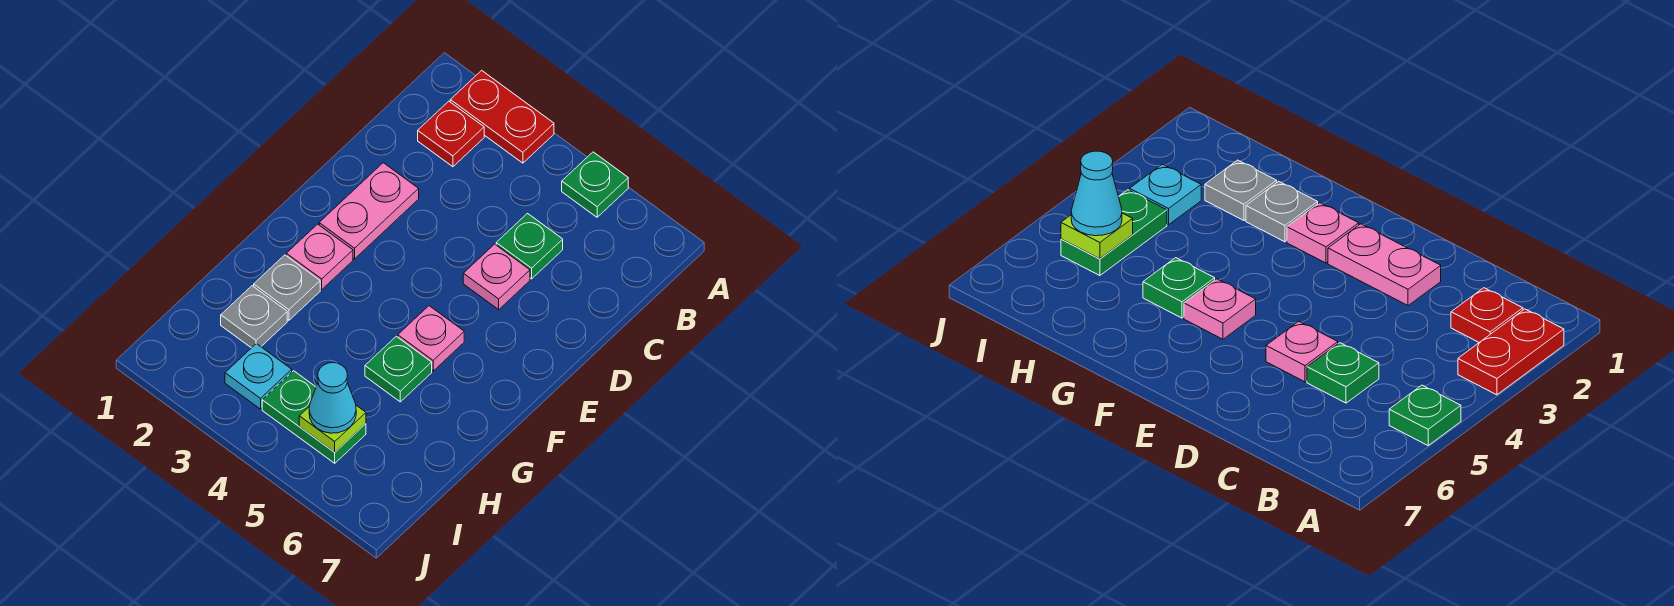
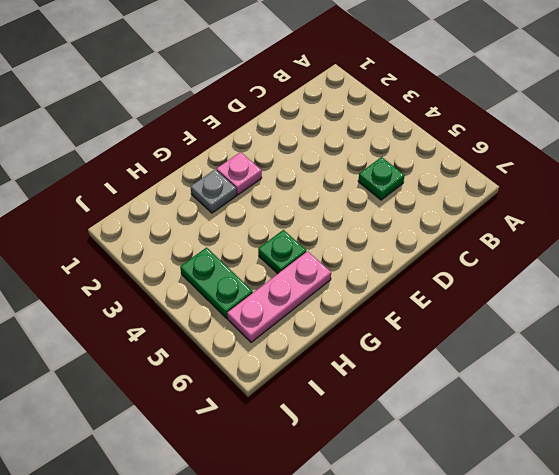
pink plate G6:I6 level 1 -> none
none -> red plate A2:A3 level 1
none -> green plate A5 level 1
none -> red plate B2 level 1

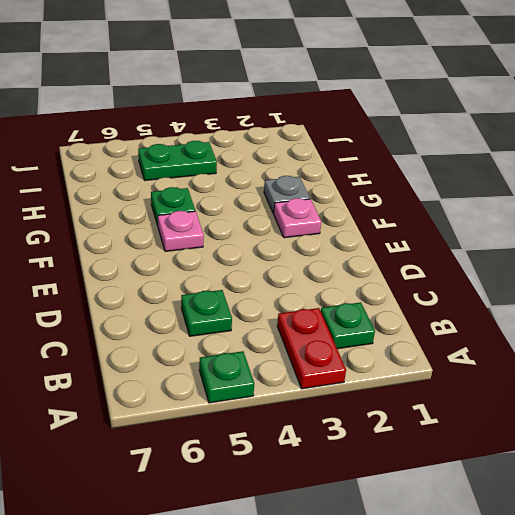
red plate A3:B3 level 1 -> red plate A2:A3 level 1
green plate B2 level 1 -> red plate B2 level 1
none -> pink plate D2:E2 level 1
none -> pink plate D5 level 1
none -> grey plate H2 level 1

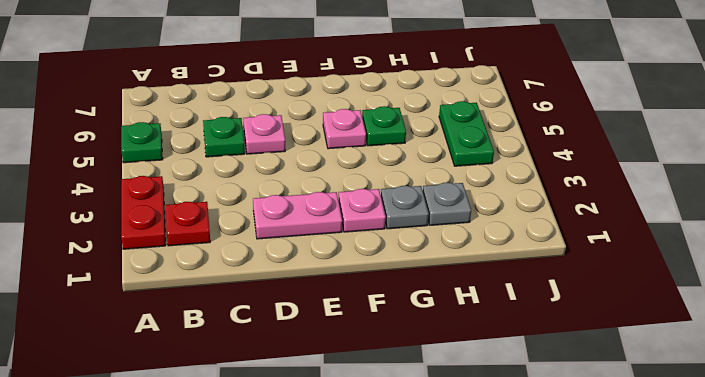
none -> cyan plate I3 level 1
none -> lime plate I5 level 2
none -> cyan cone I5 level 3

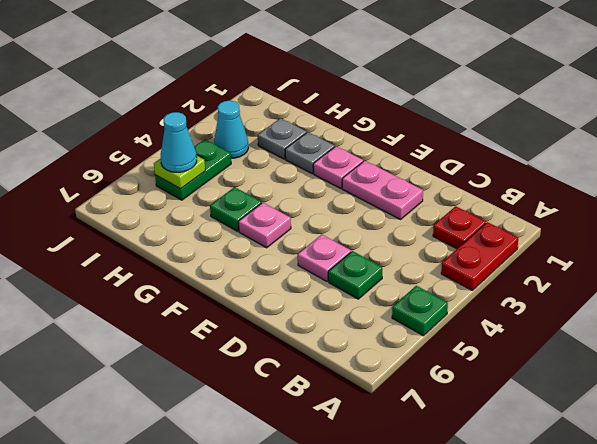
cyan cone I3 level 1 -> cyan plate I3 level 1

